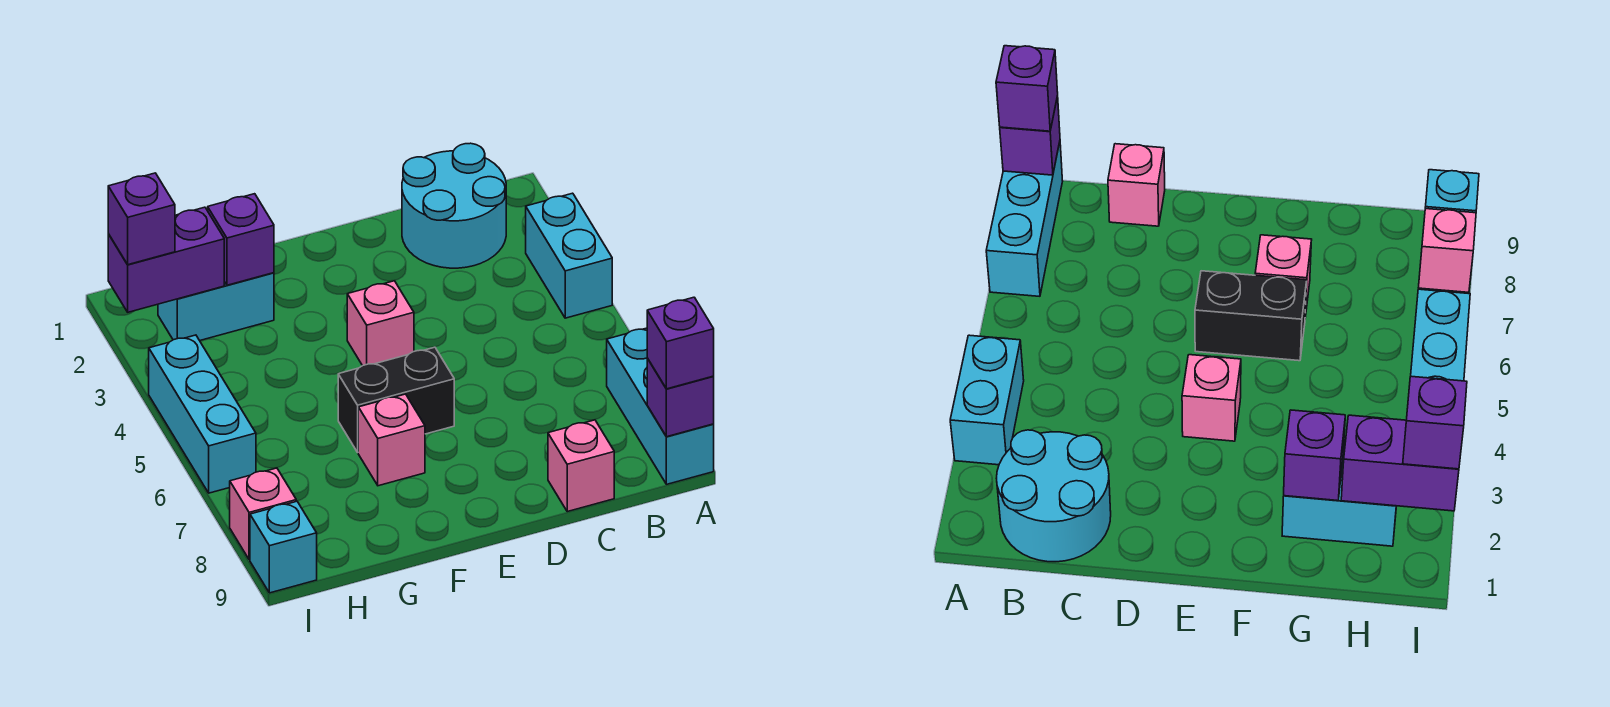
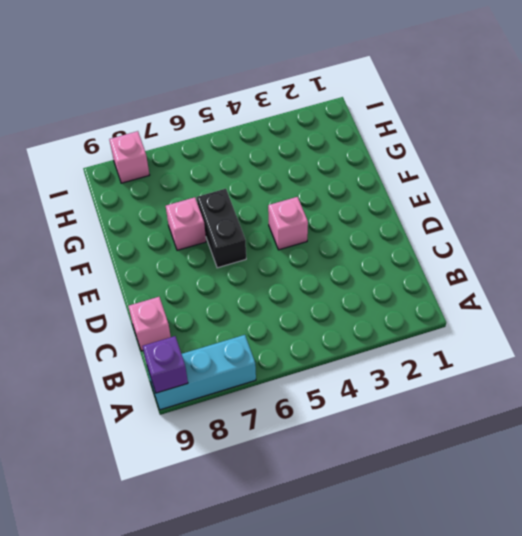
none -> cyan brick A3:A4 level 1
none -> cyan round brick B1:C2 level 1
none -> cyan brick G2:H2 level 1

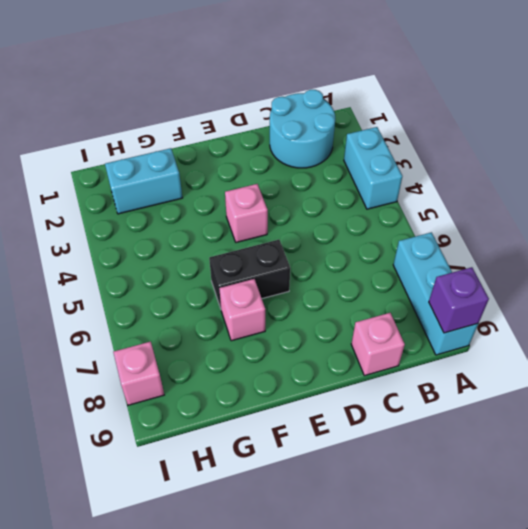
none -> cyan brick I4:I6 level 1
none -> cyan brick I9 level 1
none -> purple brick G2 level 2

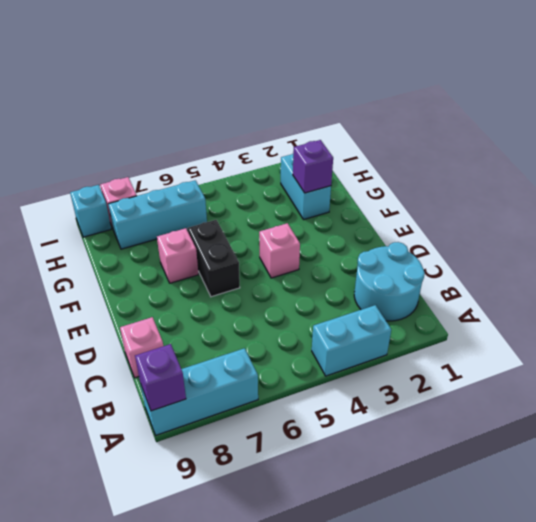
cyan brick H6:H8 level 1 -> cyan brick I4:I6 level 1
none -> purple brick H2:I2 level 2
none -> purple brick A9 level 3
none -> purple brick I2 level 3

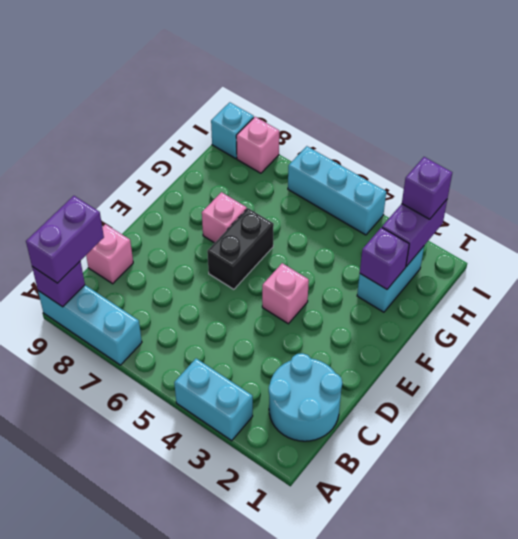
purple brick A9:B9 level 3 -> purple brick A9 level 3

